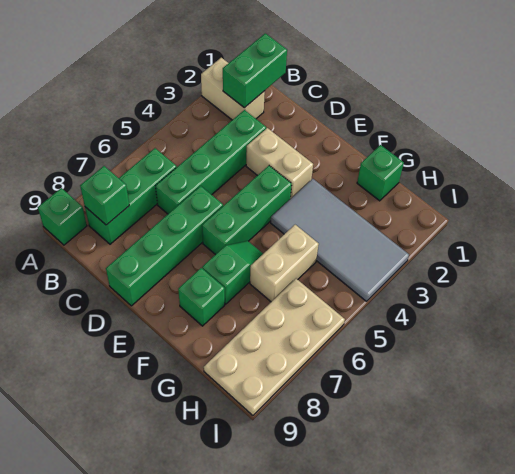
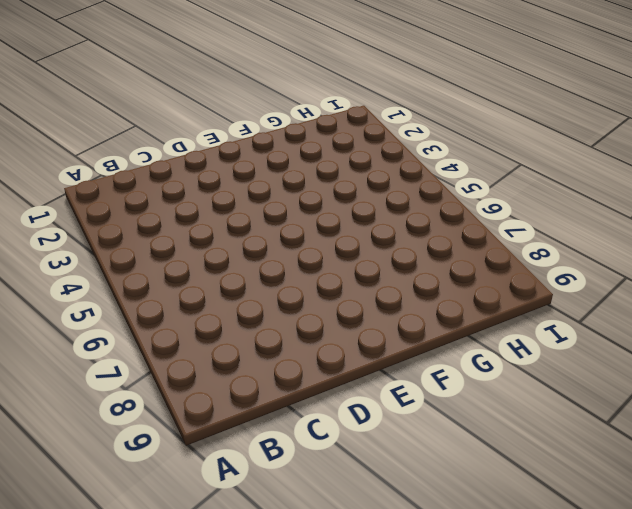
none -> tan brick A2:B2 level 1
none -> green brick A9 level 1
none -> green brick B6:B8 level 1

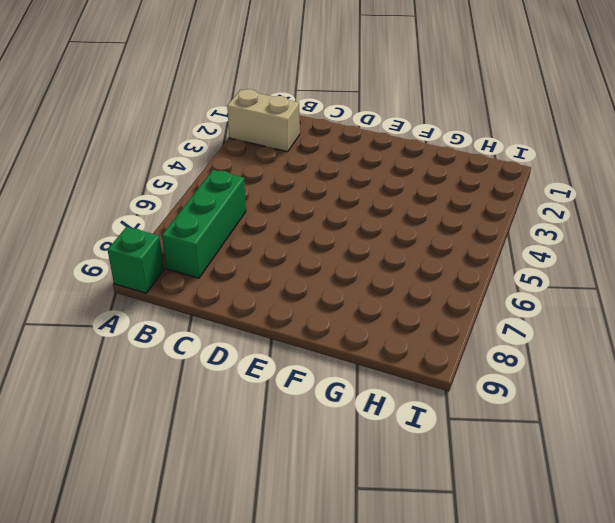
none -> green brick C3:C6 level 1
none -> tan brick D3:E3 level 1
none -> green brick D6:D9 level 1

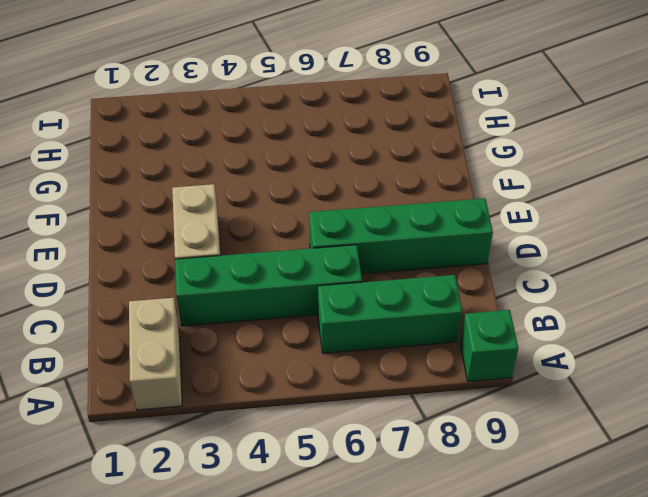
none -> green brick E4:E6 level 1
none -> grey tile F3:I4 level 1
none -> green slope F6:F7 level 1 top 7

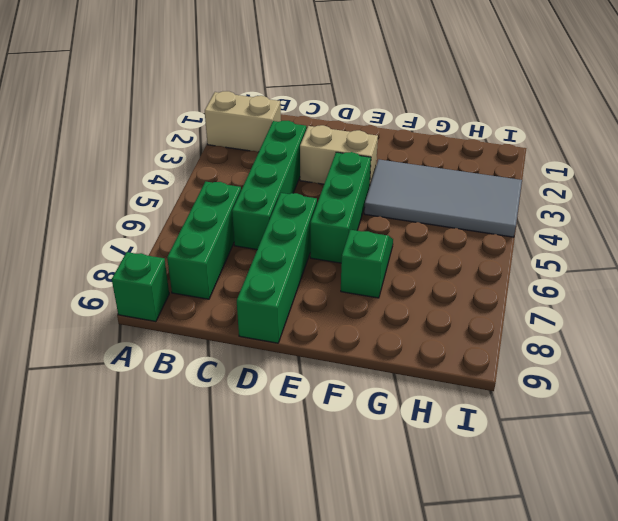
none -> green brick F8 level 1
none -> green brick G1 level 1
none -> tan brick G5:G6 level 1

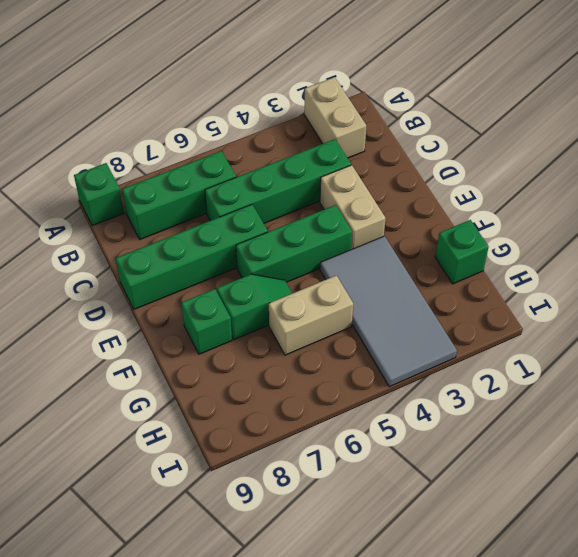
none -> tan plate H6:I9 level 1
none -> green brick B1:B2 level 2
none -> green brick B8 level 2

